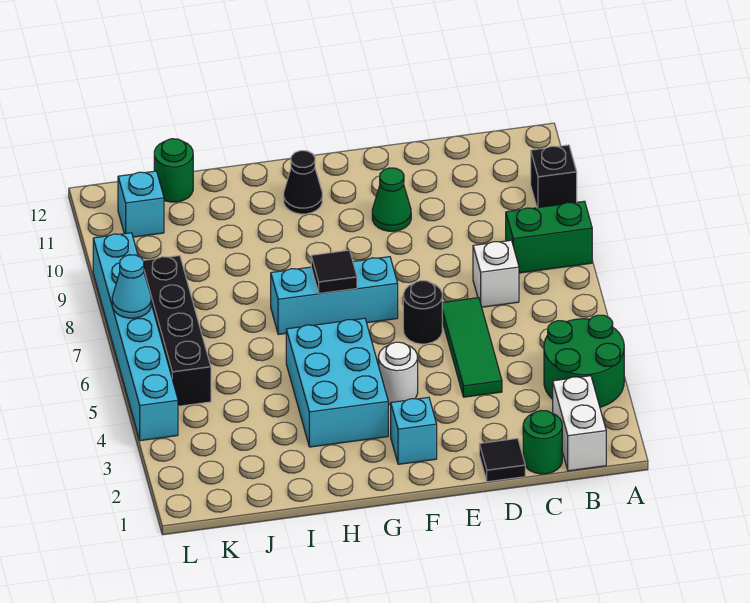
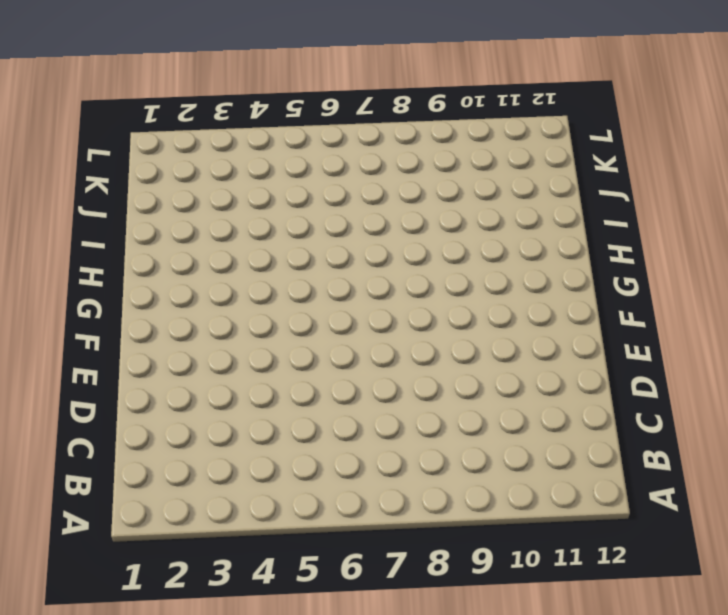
none -> green round brick A3:B4 level 1
none -> green brick A8:B8 level 1
none -> black brick A10 level 1

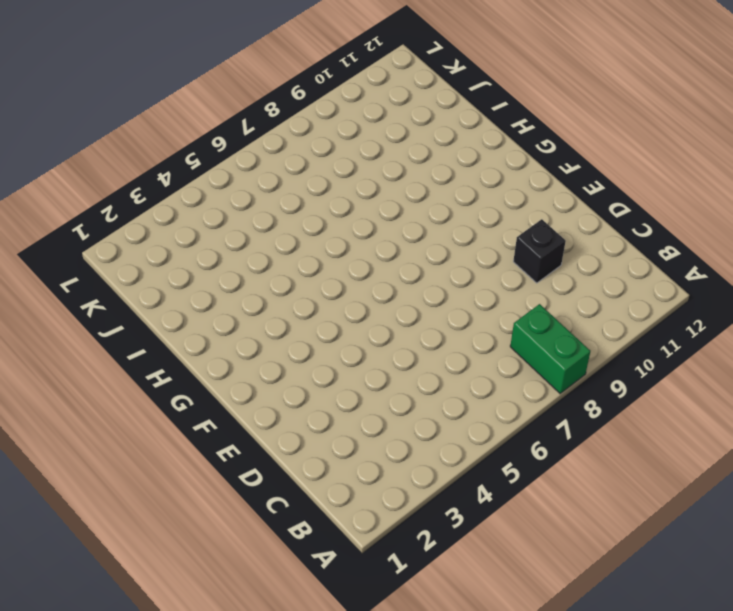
black brick D10 level 1 -> black brick A10 level 1
none -> green round brick A3:B4 level 1
none -> white brick B1:B2 level 1
none -> green round brick C1 level 1

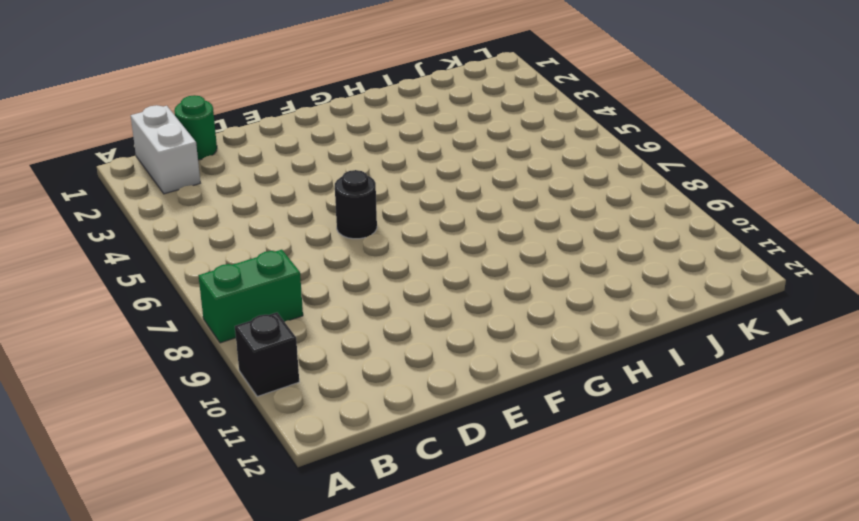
none -> green round brick A3:B4 level 1
none -> white brick C7 level 1
none -> black tile D1 level 1

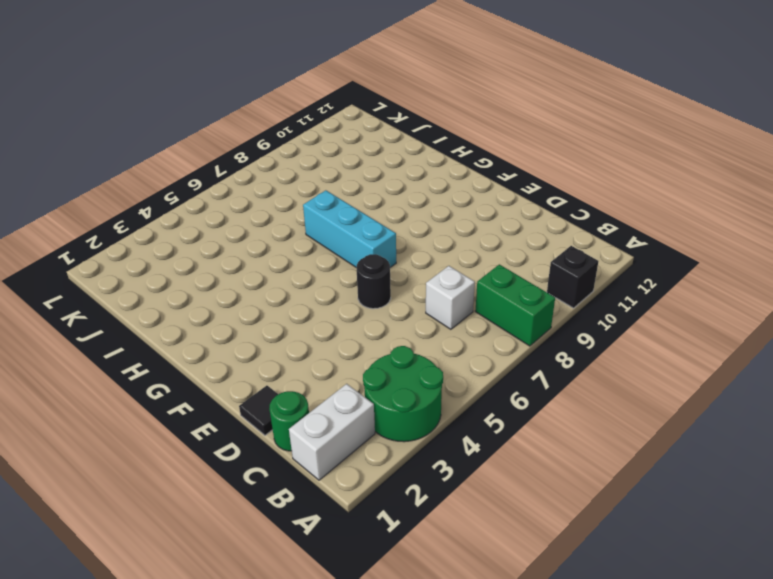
none -> green tile D4:D6 level 1
none -> green cone E10 level 1
none -> cyan brick F2 level 1

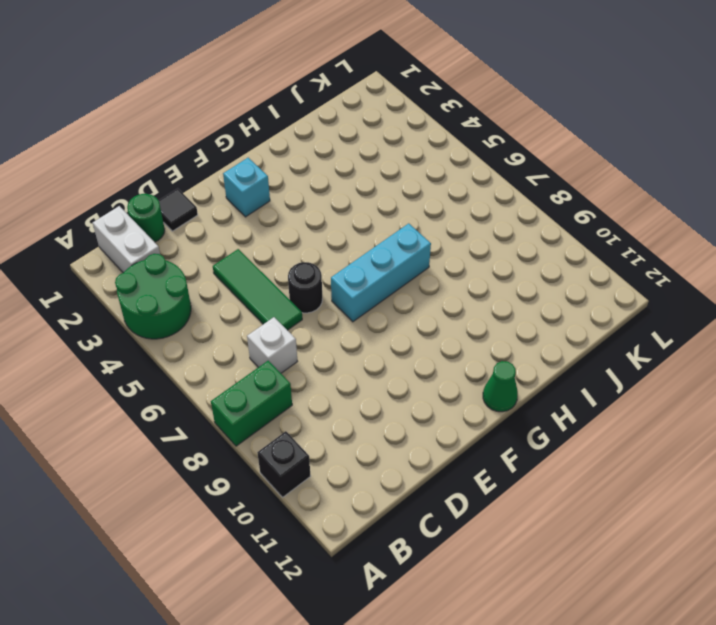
green cone G12 level 1 -> green cone E10 level 1
none -> white round brick F4 level 1
none -> cyan brick G3:H5 level 1
none -> black cone G11 level 1

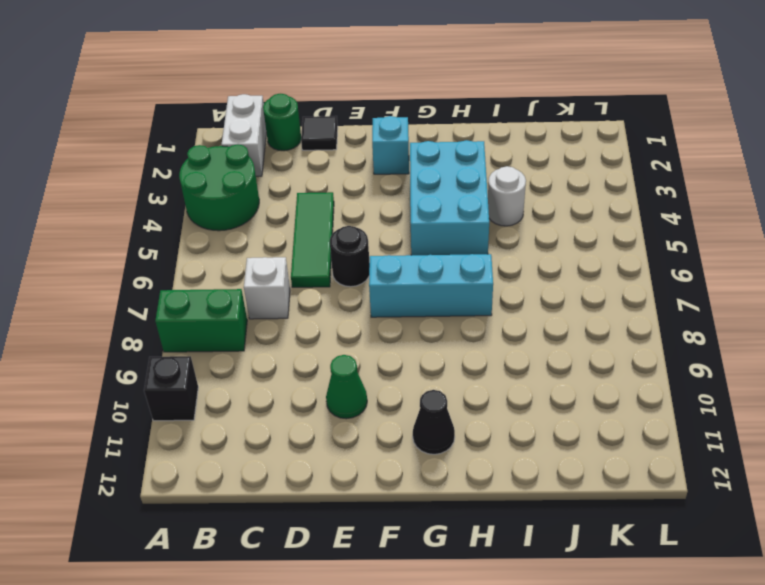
white round brick I4 level 1 -> white round brick F4 level 1
none -> green round brick J12 level 1
none -> black brick K5:K8 level 1
none -> cyan brick K11 level 1

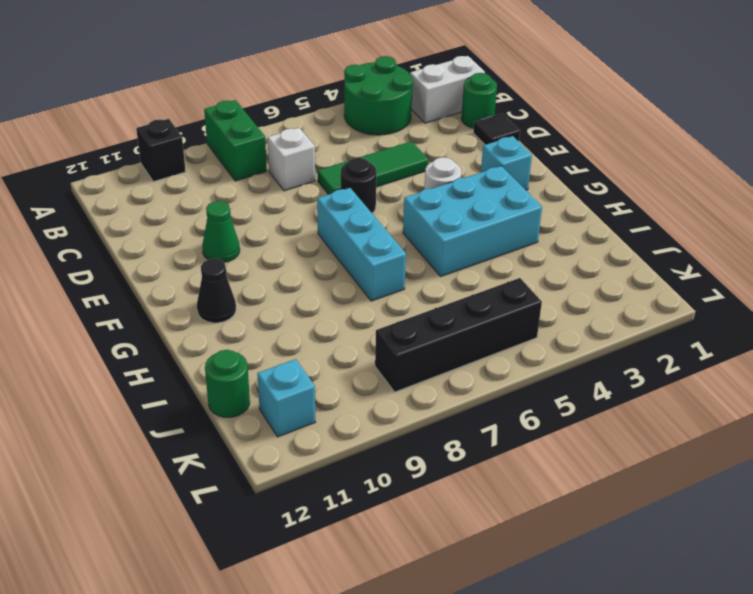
none -> cyan brick L4:L9 level 1
none -> black tile G7 level 2
none -> cyan cone L7 level 2

